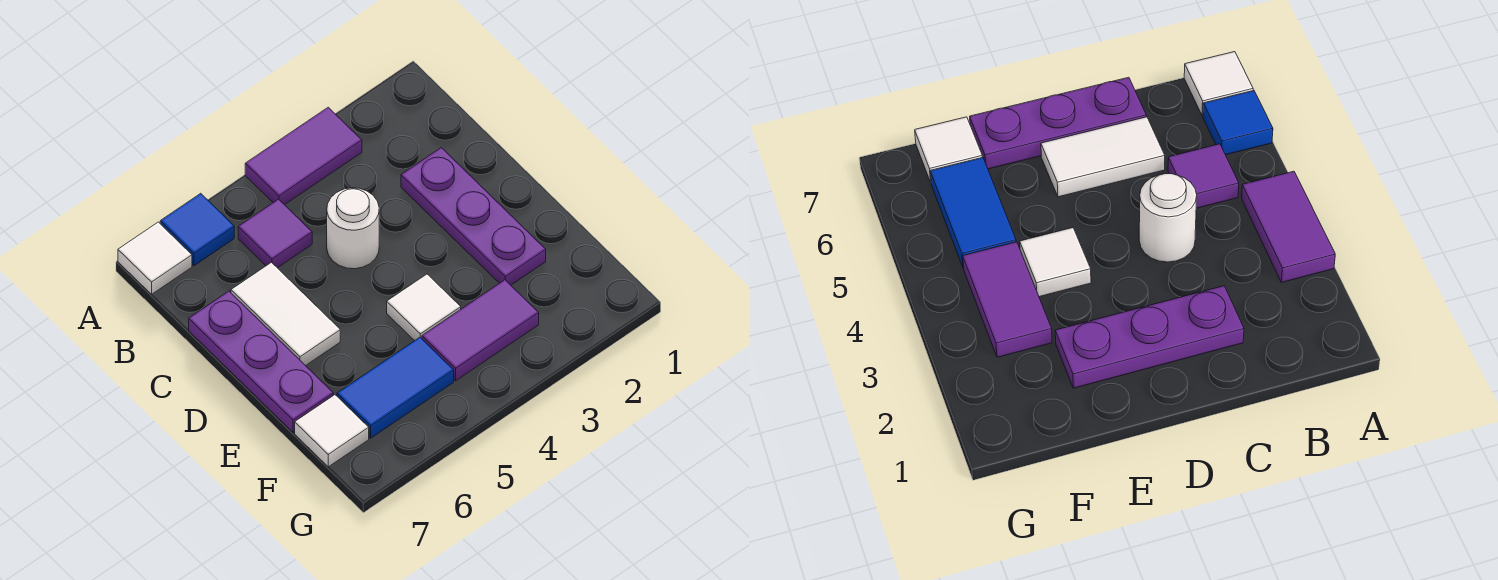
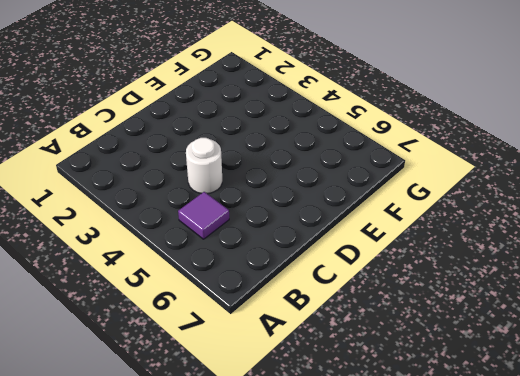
none -> purple tile A3:A4 level 1
none -> blue tile A6 level 1
none -> white tile A7 level 1

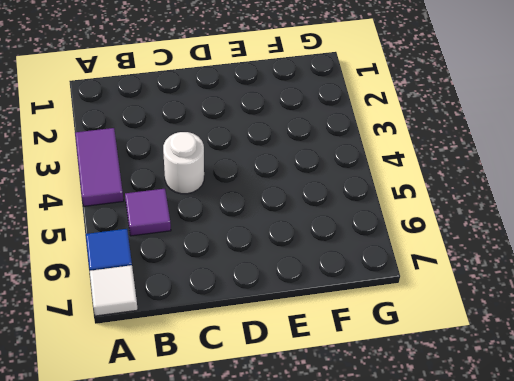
none -> purple plate C2:E2 level 1
none -> white tile C6:D6 level 1
none -> purple plate C7:E7 level 1

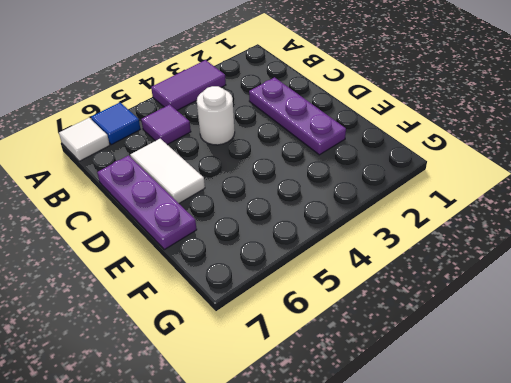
none -> white tile E4 level 1
none -> purple tile F3:F4 level 1
none -> blue tile F5:F6 level 1

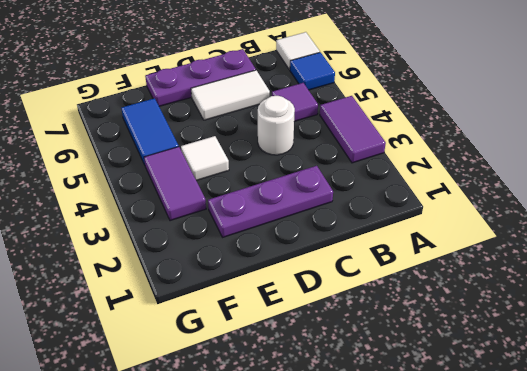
none -> white tile F7 level 1

